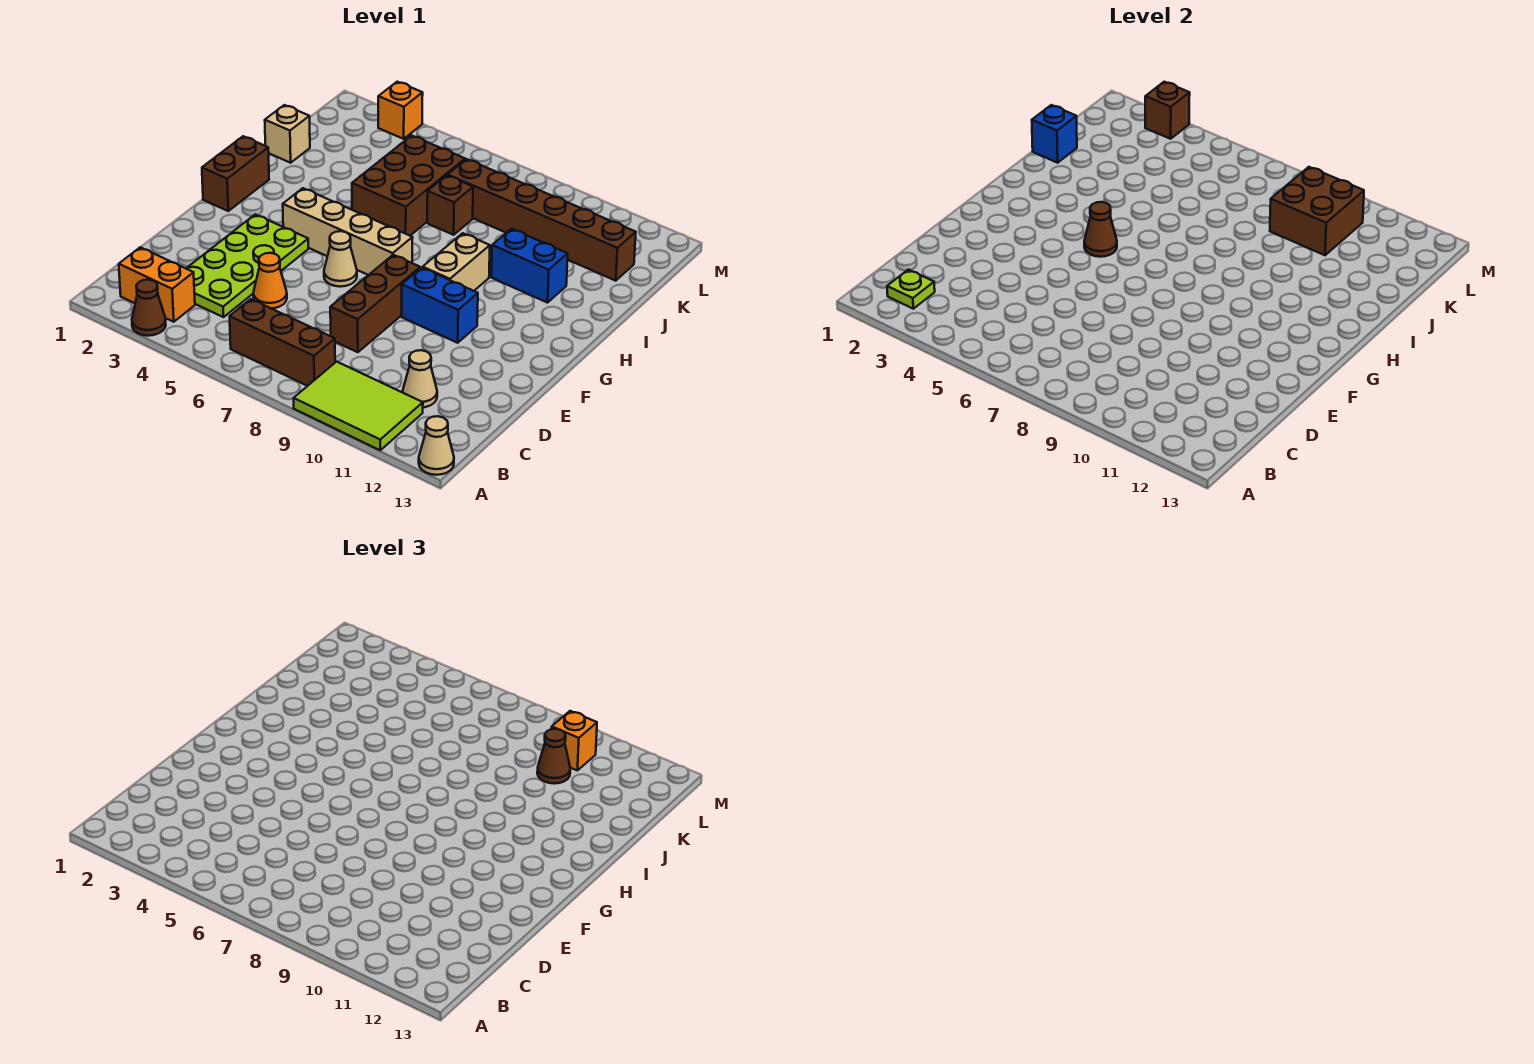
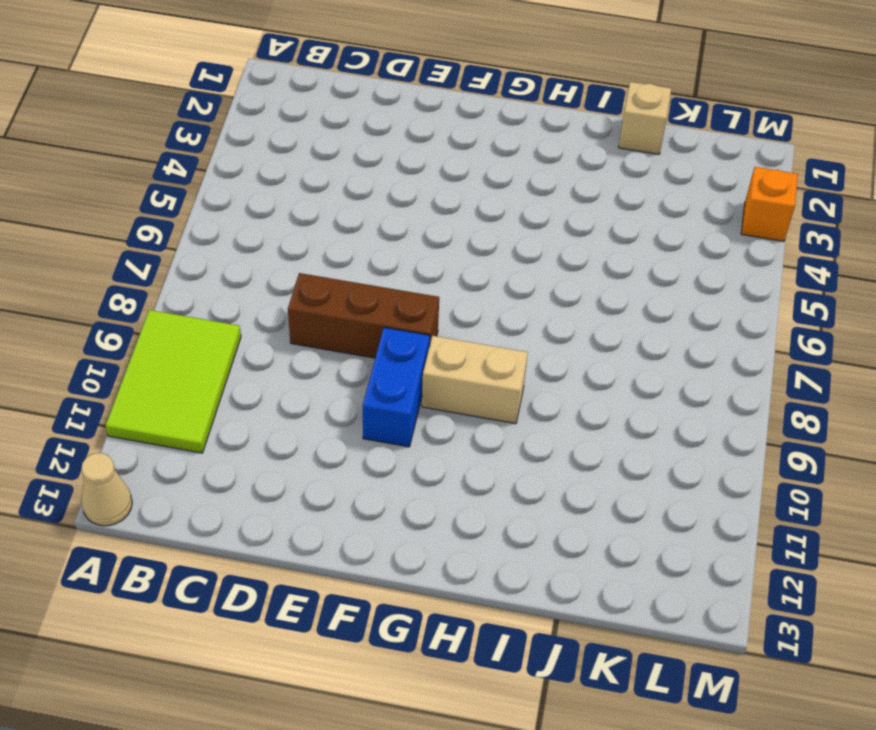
none -> brown cone A3 level 1
none -> orange brick B2:B3 level 1
none -> brown brick B6:B8 level 1

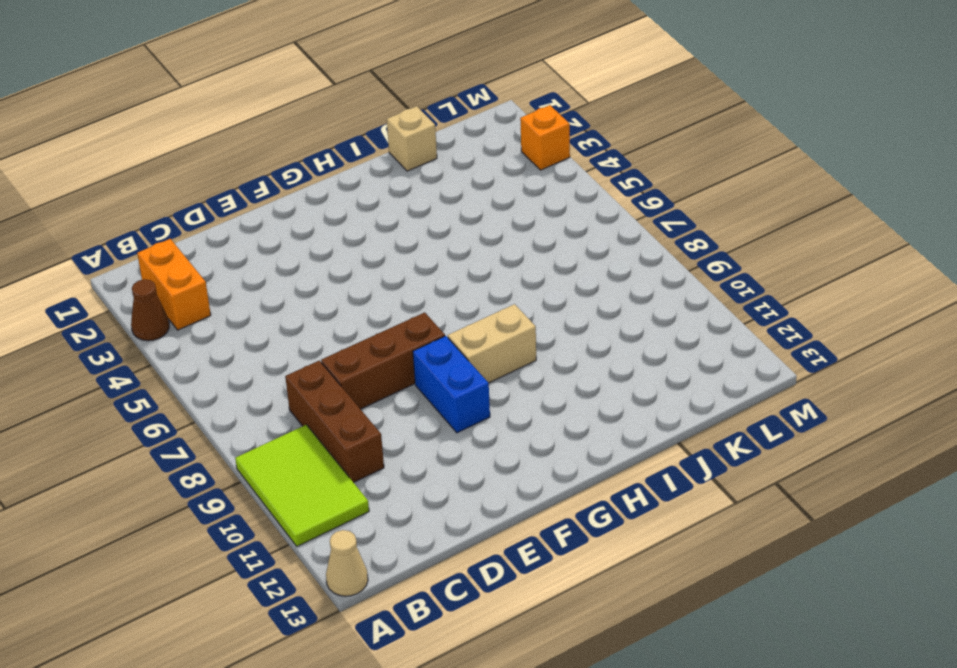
brown brick C8:C10 level 1 -> brown brick B6:B8 level 1
none -> lime plate C3:F4 level 1
none -> tan cone C11 level 1
none -> orange cone D5 level 1

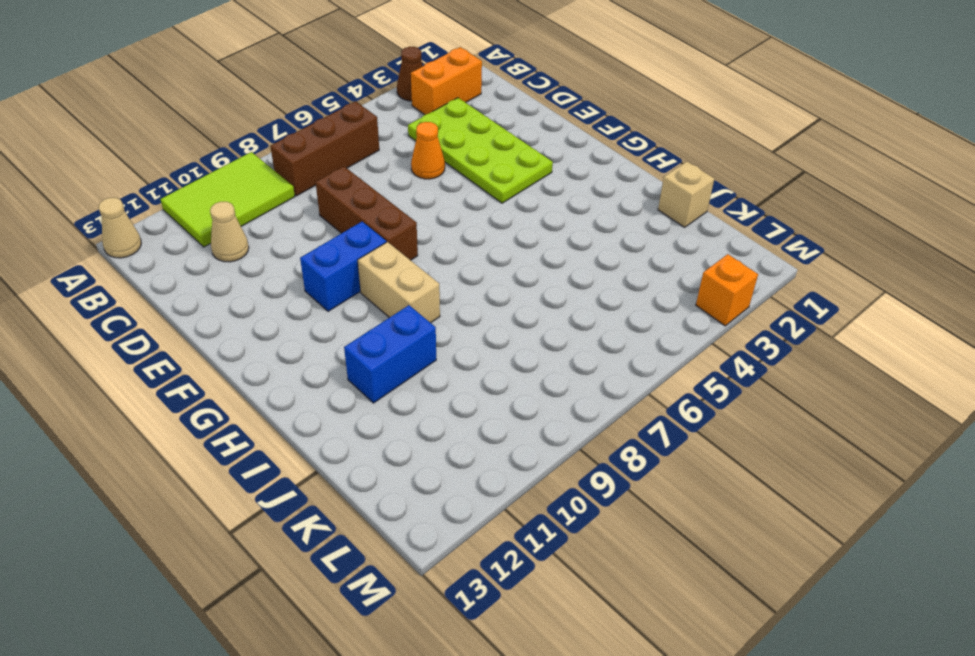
none -> tan cone F6 level 1
none -> brown brick G1:H1 level 1
none -> tan brick G4:G7 level 1

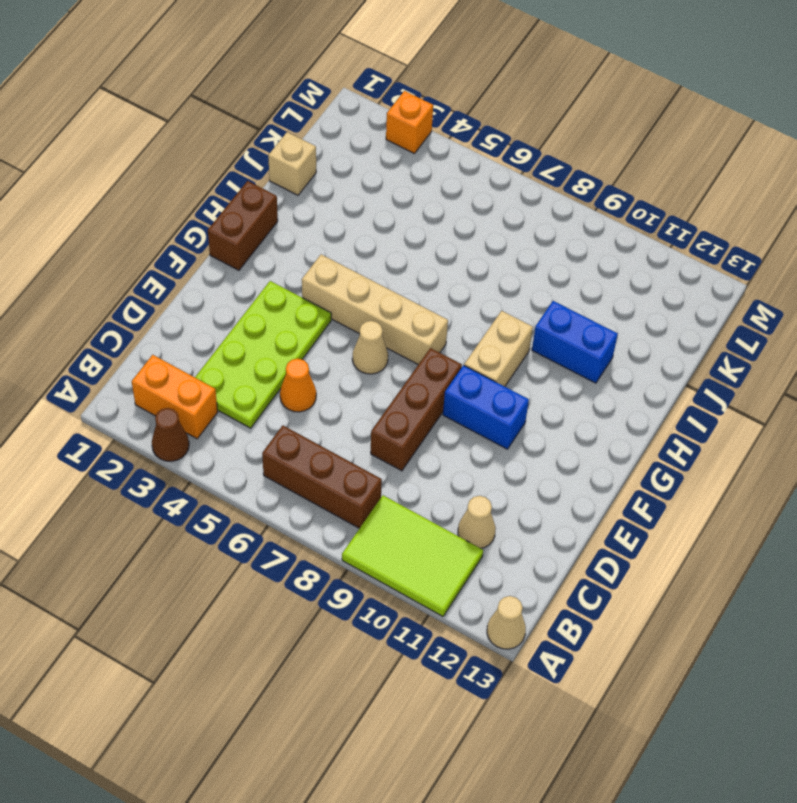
none -> brown brick I5:K6 level 1
none -> brown brick J7 level 1
none -> brown brick K7:K12 level 1

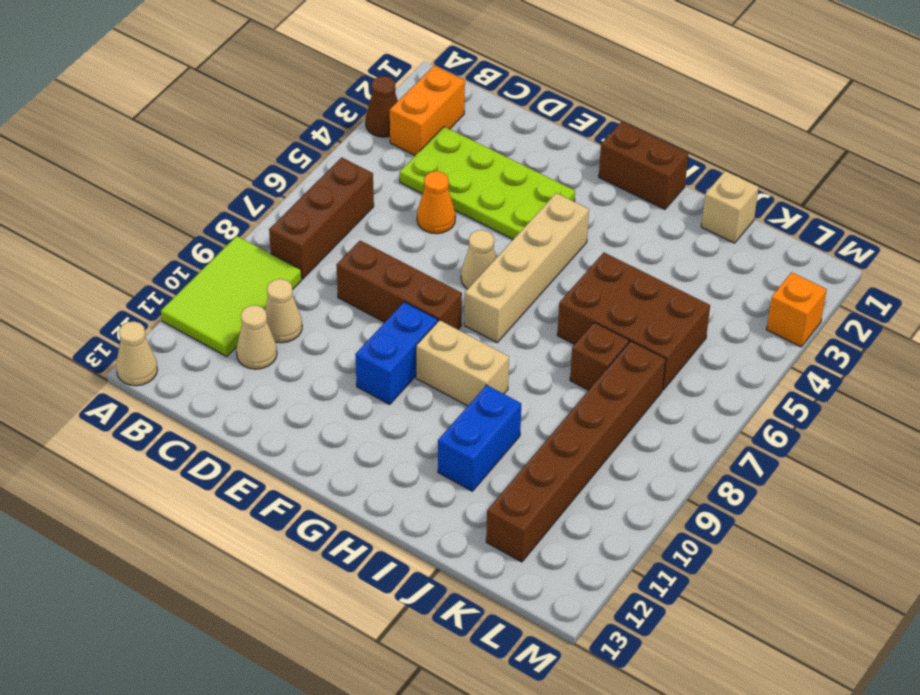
tan cone C10 level 1 -> none
none -> lime plate B2 level 2
none -> brown cone G5 level 2
none -> blue brick J1 level 2

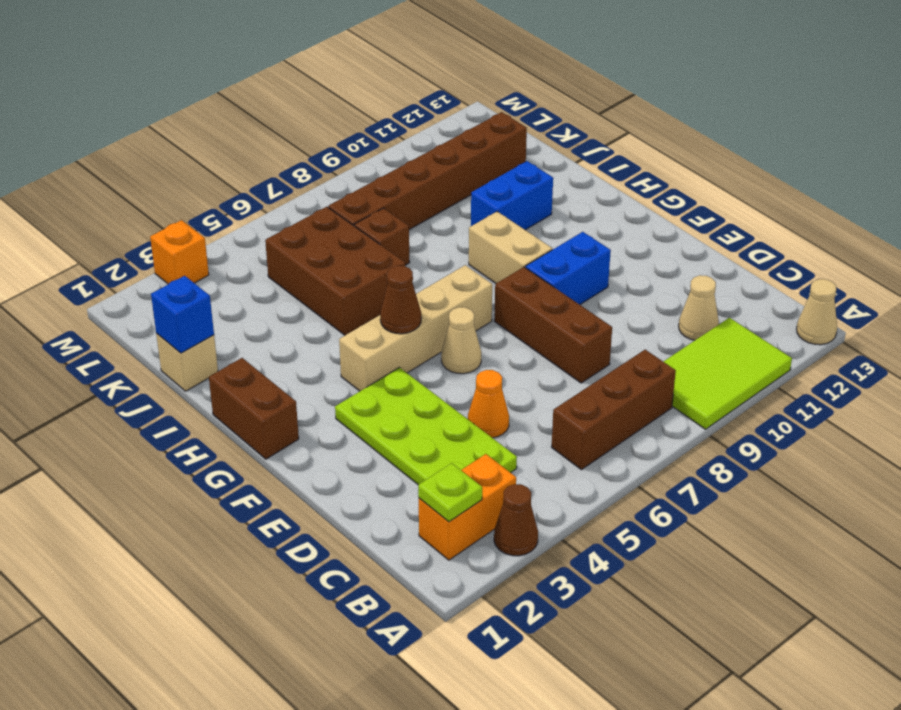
none -> brown brick K9:L10 level 2
none -> brown brick M3 level 2
none -> brown cone K10 level 3

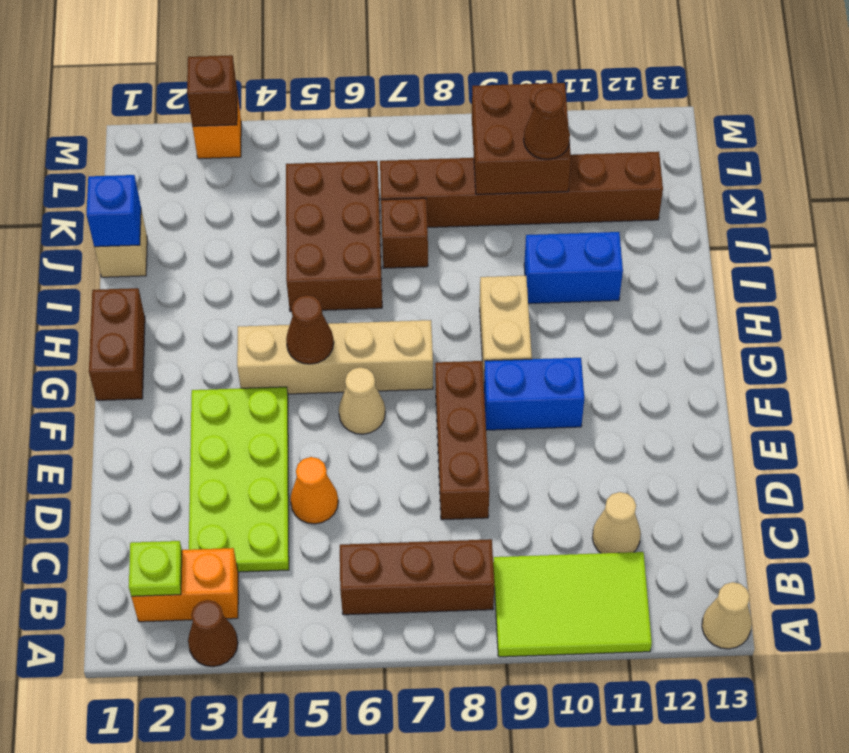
none -> orange brick L10 level 3

